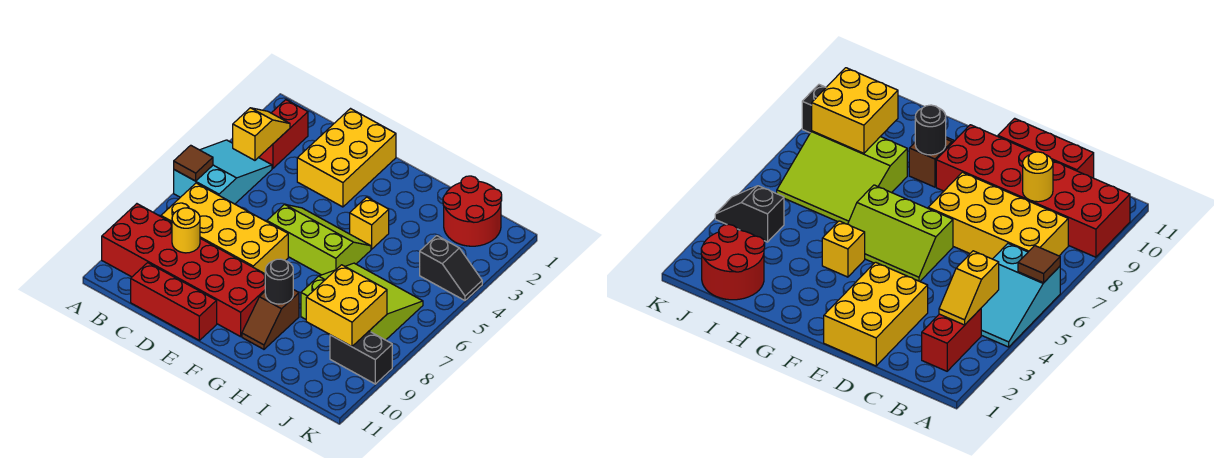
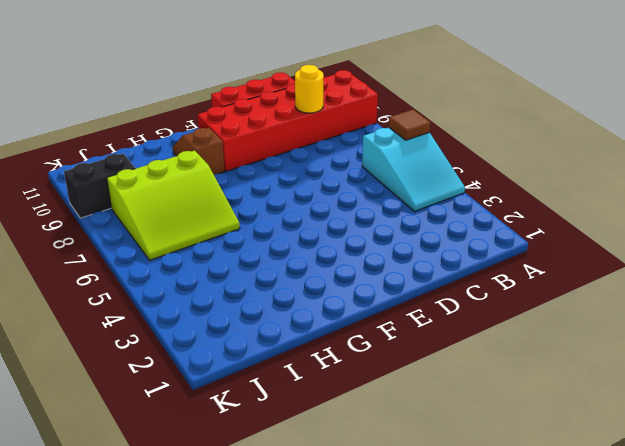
none -> red brick B2:B3 level 1
none -> yellow brick B7:E8 level 1
none -> yellow brick D1:E3 level 1

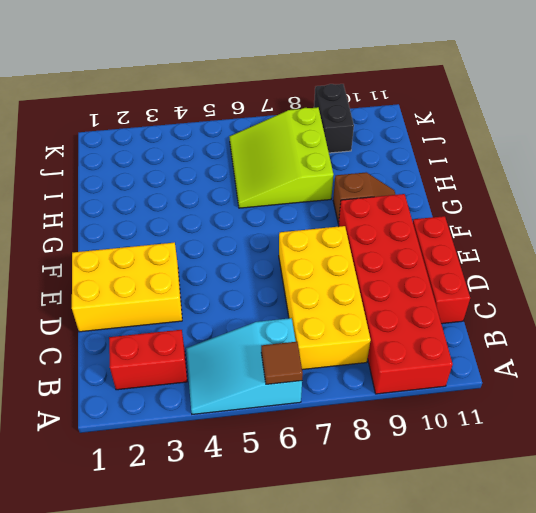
none -> lime slope E5:G6 level 1 top 6
none -> yellow brick G4 level 1
none -> red round brick I1:J2 level 1

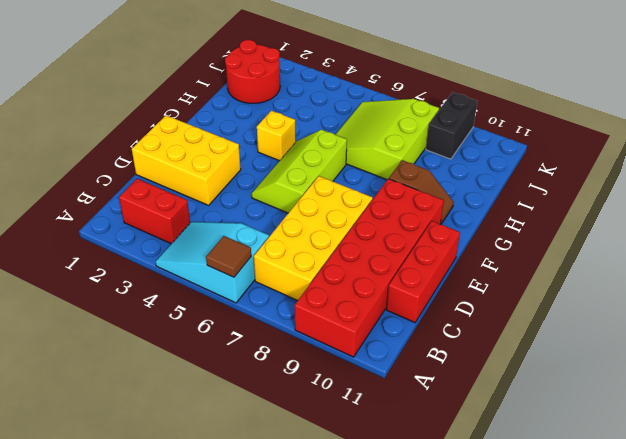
none -> black slope J4:K4 level 1 top J
none -> yellow slope B3:B4 level 2 top 4
none -> yellow round brick C9 level 2

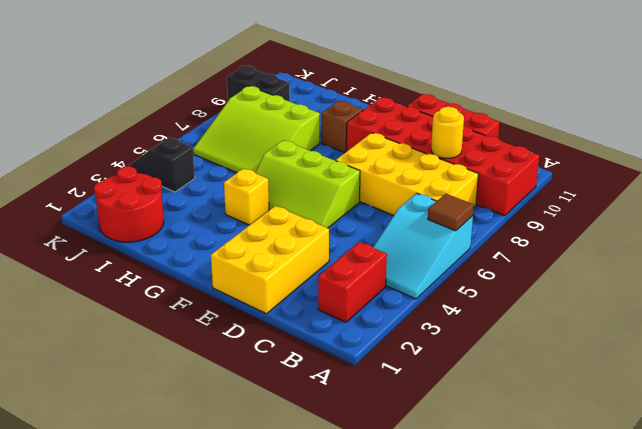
none -> yellow slope B3:B4 level 2 top 4
none -> black round brick G9 level 2
none -> yellow brick I8:J9 level 2

